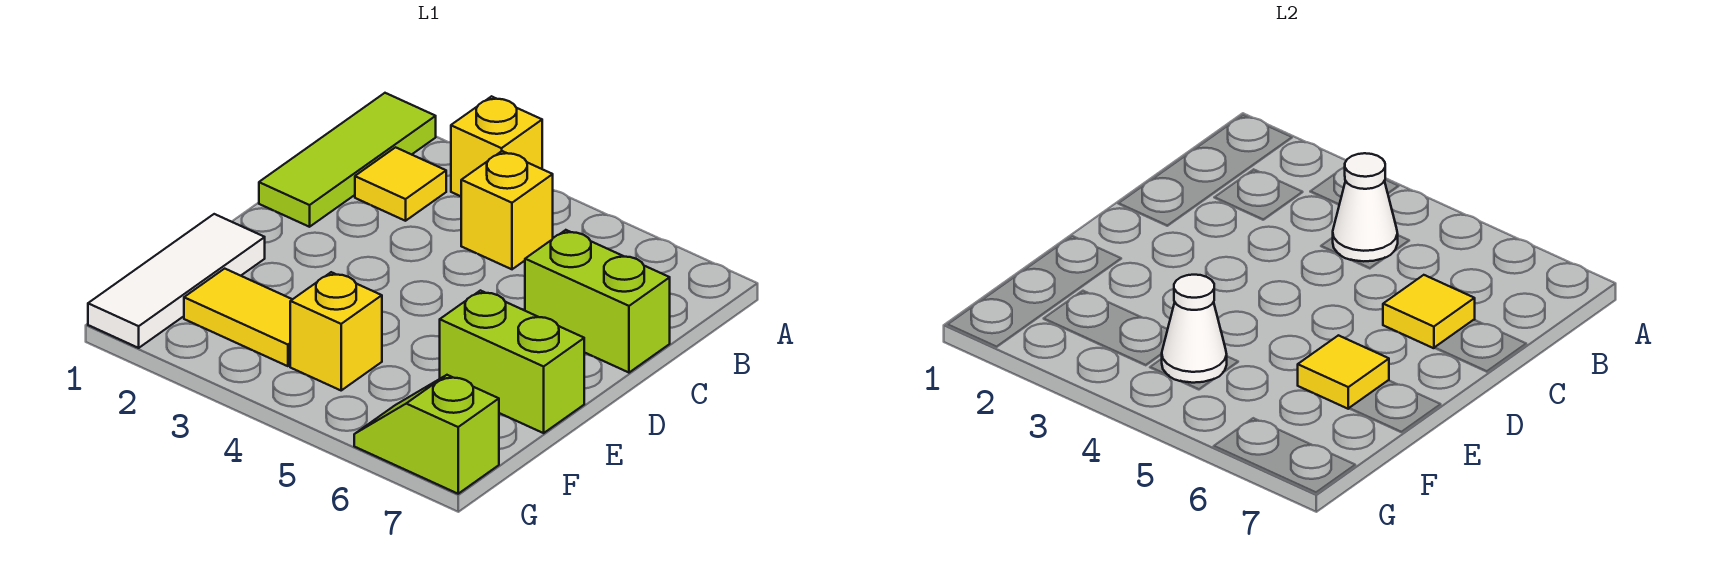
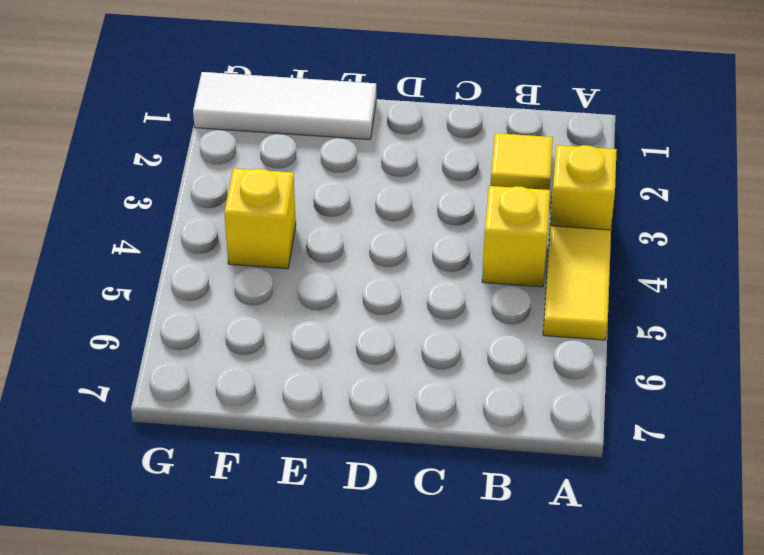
yellow tile A4:A5 level 1 -> yellow tile F2:F3 level 1
none -> lime tile A1:C1 level 1
none -> lime brick C6:C7 level 1
none -> lime brick E6:E7 level 1

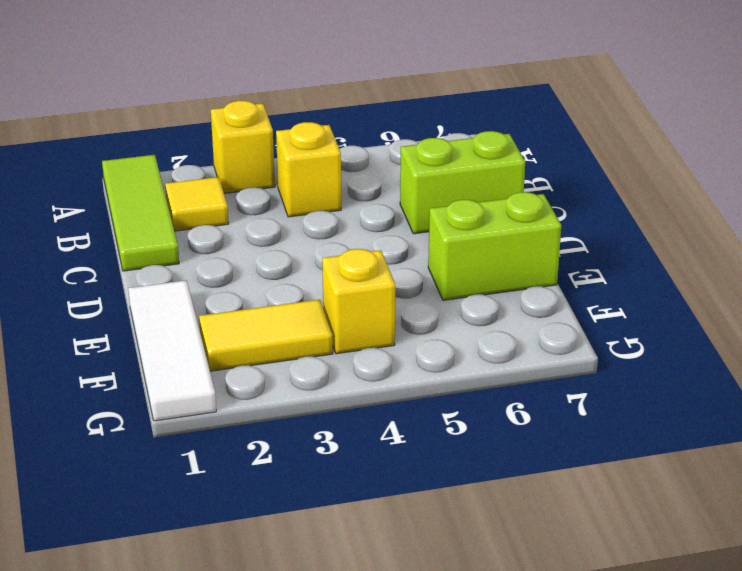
none -> lime slope G6:G7 level 1 top 7
none -> white cone B4 level 2
none -> yellow tile C6 level 2

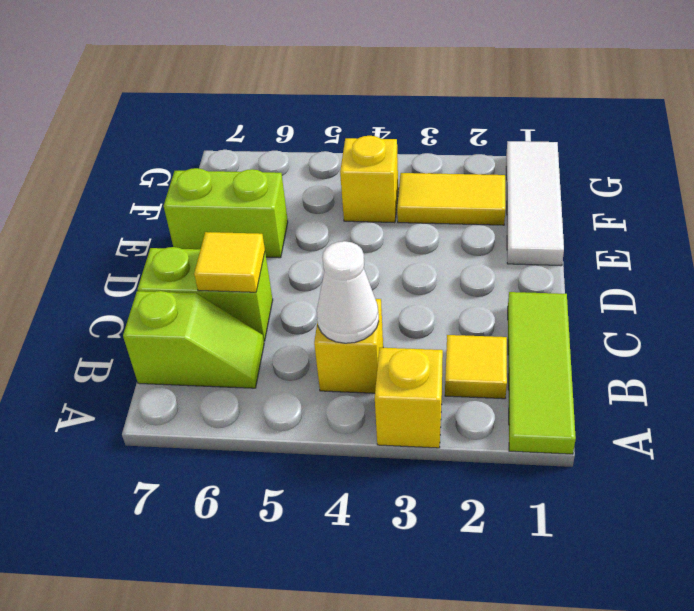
lime slope B6:B7 level 1 top 7 -> lime slope G6:G7 level 1 top 7
none -> yellow tile E6 level 2
none -> white cone F4 level 2

